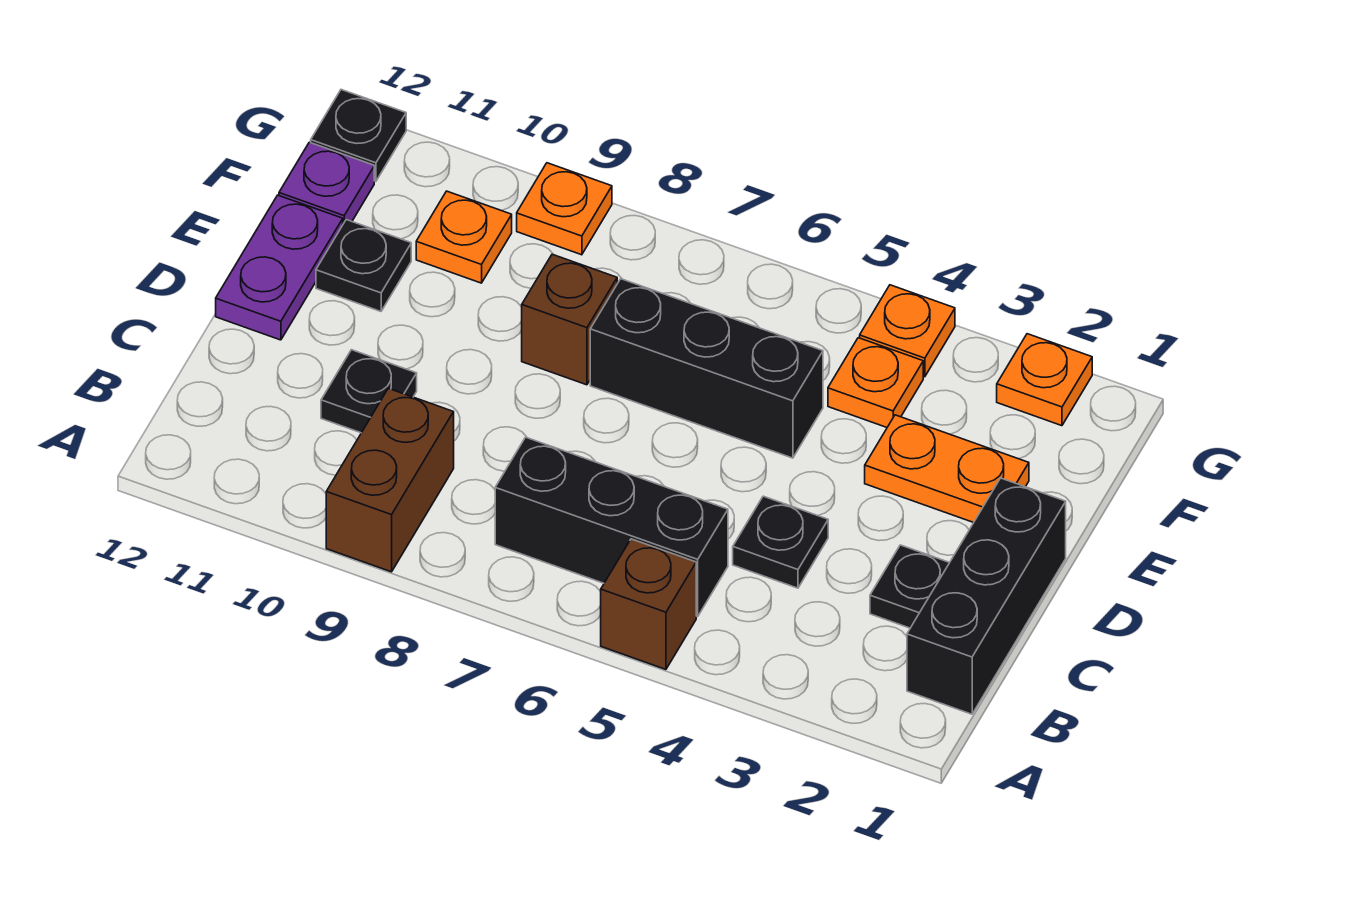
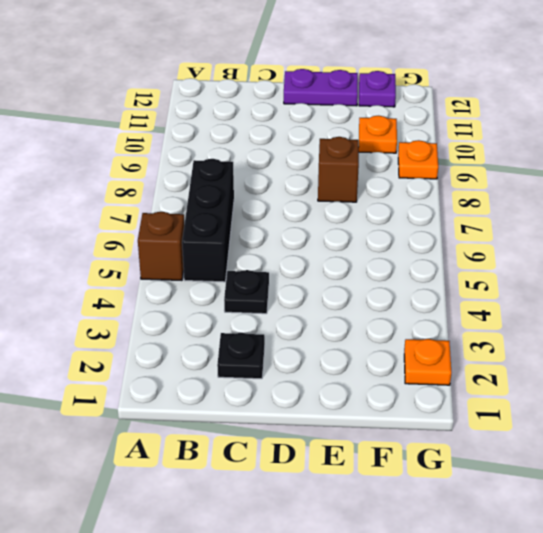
none -> brown brick A9:B9 level 1
none -> black brick B1:D1 level 1
none -> black plate C10 level 1

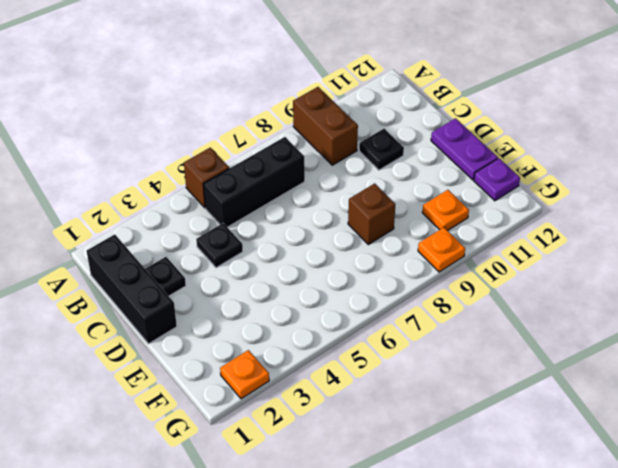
none -> orange plate E2:E3 level 1
none -> black brick E5:E7 level 1
none -> black plate E11 level 1

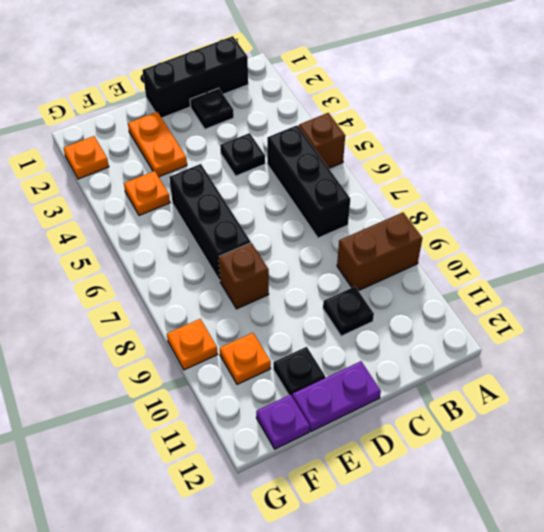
none -> orange plate G4 level 1
none -> black plate G12 level 1

